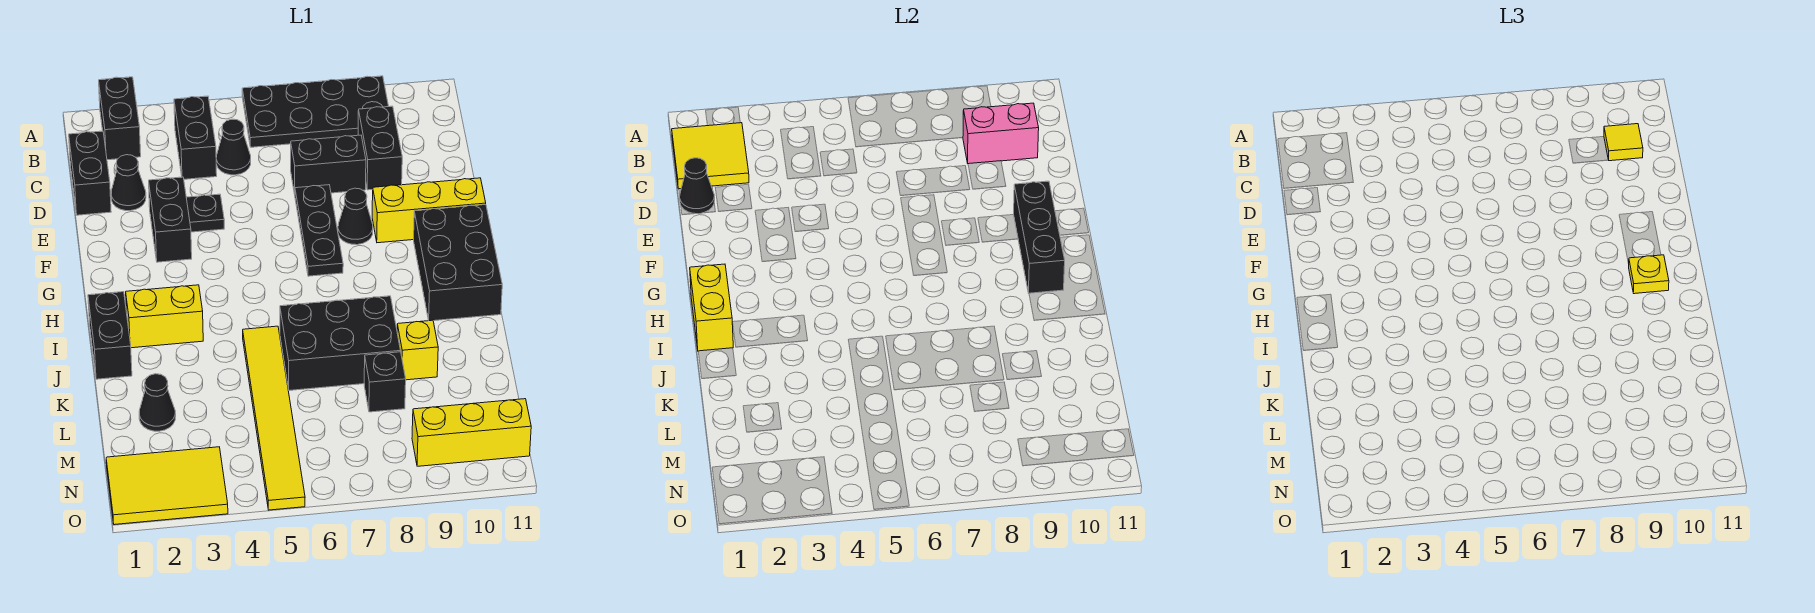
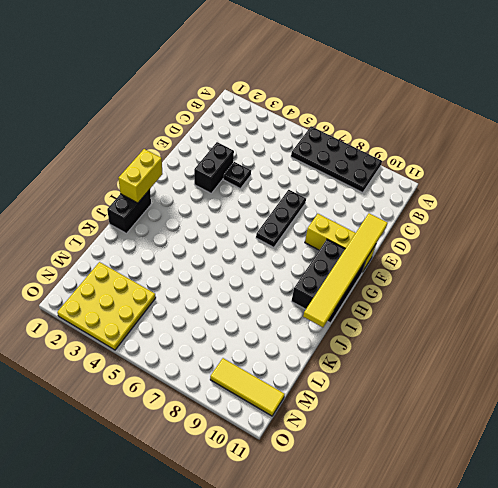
yellow tile E11:J11 level 2 -> yellow tile J5:O5 level 1
yellow plate M2:O4 level 1 -> yellow tile N1:O3 level 1
yellow tile N9:N11 level 1 -> yellow brick N9:N11 level 1
none -> black brick A2:B2 level 1
none -> black brick B4:C4 level 1
none -> black brick C1:D1 level 1
none -> black cone C5 level 1

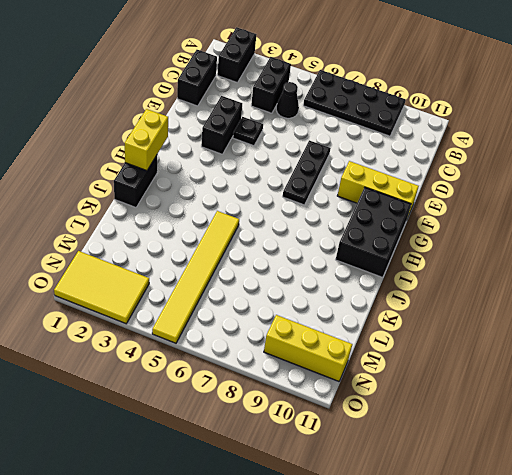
none -> black brick C9:D9 level 1
none -> black cone D2 level 1
none -> black brick D7:D8 level 1
none -> black cone F8 level 1

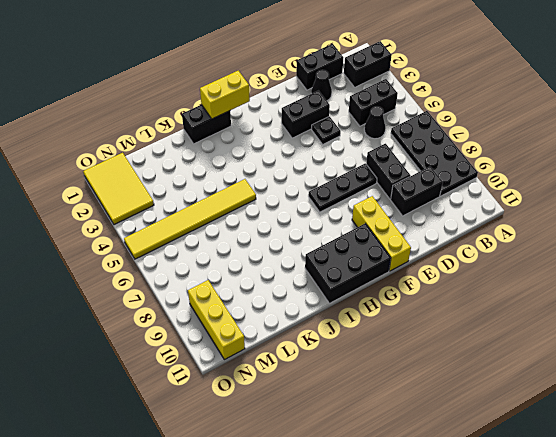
none -> black cone F8 level 1
none -> yellow brick I2:I3 level 1
none -> black brick J6:K8 level 1
none -> yellow brick K9 level 1

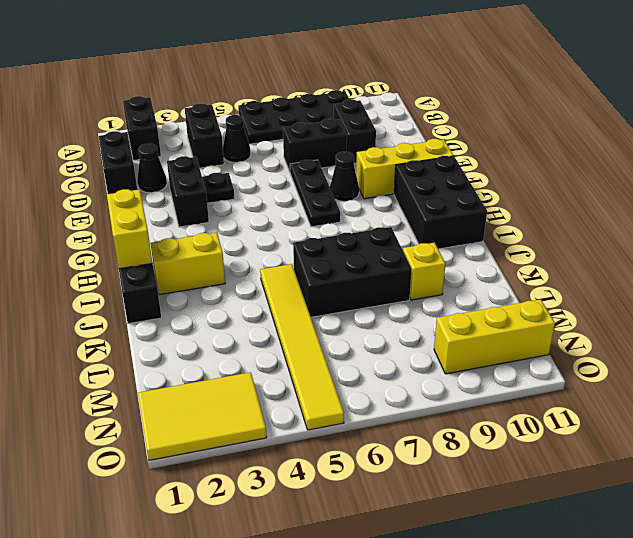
none -> black cone L2 level 1
none -> black brick L8 level 1
none -> yellow tile B1:C2 level 2
none -> pink brick C9:C10 level 2

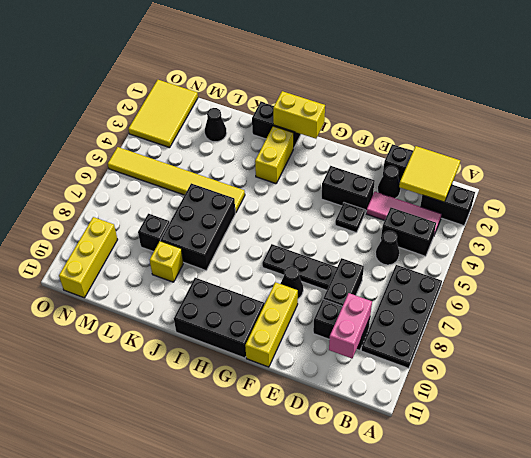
pink tile B3:D3 level 1 -> none
none -> black cone D1 level 2
none -> black brick F10:H10 level 2
none -> yellow tile C10 level 3
none -> yellow plate H10 level 3

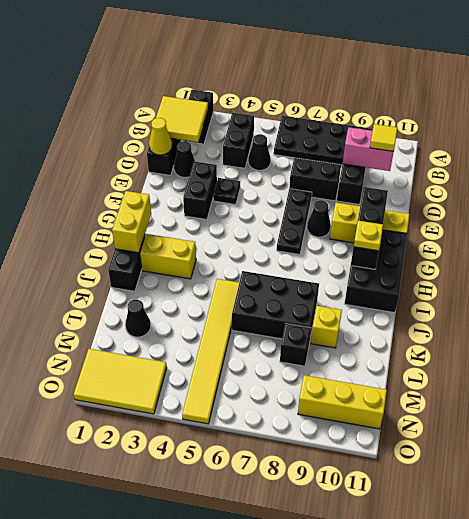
yellow cone D1 level 2 -> black cone D1 level 2

